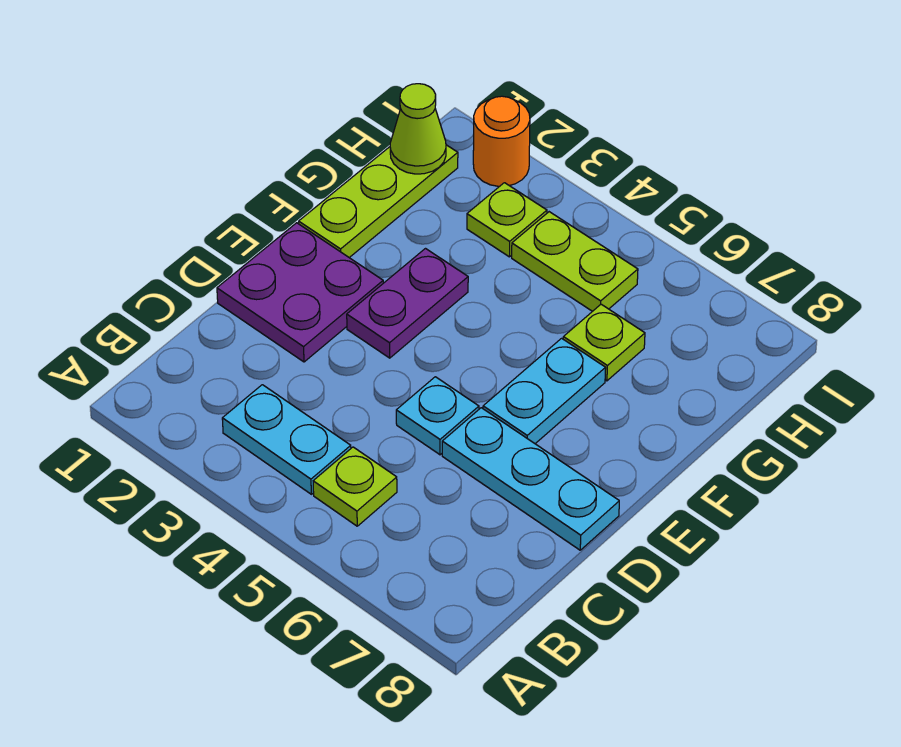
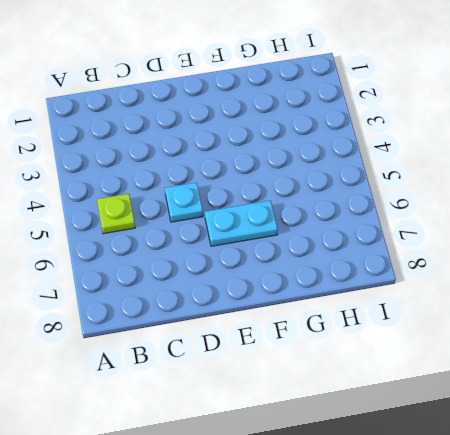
none -> cyan plate B3:B4 level 1
none -> purple plate D1:E2 level 1
none -> cyan plate D6:D8 level 1

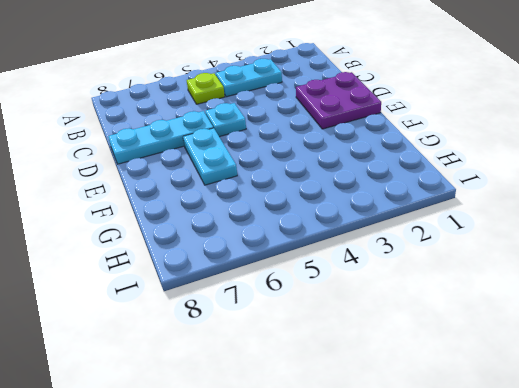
none -> purple plate E3:F3 level 1
none -> lime plate F1:H1 level 1
none -> lime plate G6 level 1

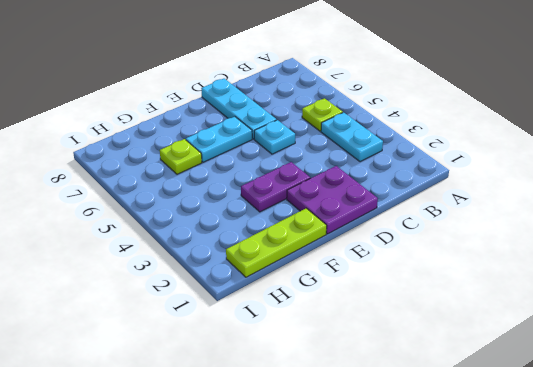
none -> lime plate H3 level 1
none -> lime plate H4:H5 level 1
none -> orange round brick I2 level 1

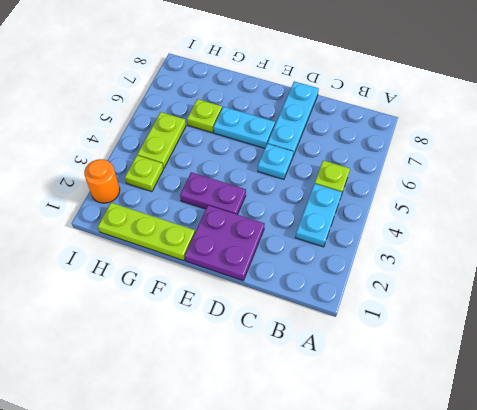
none -> lime cone H1 level 2

